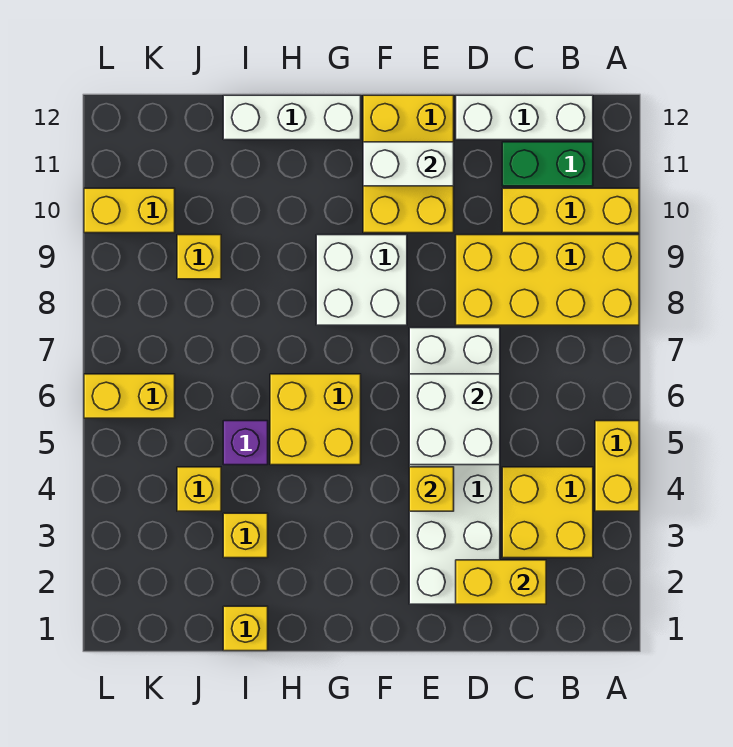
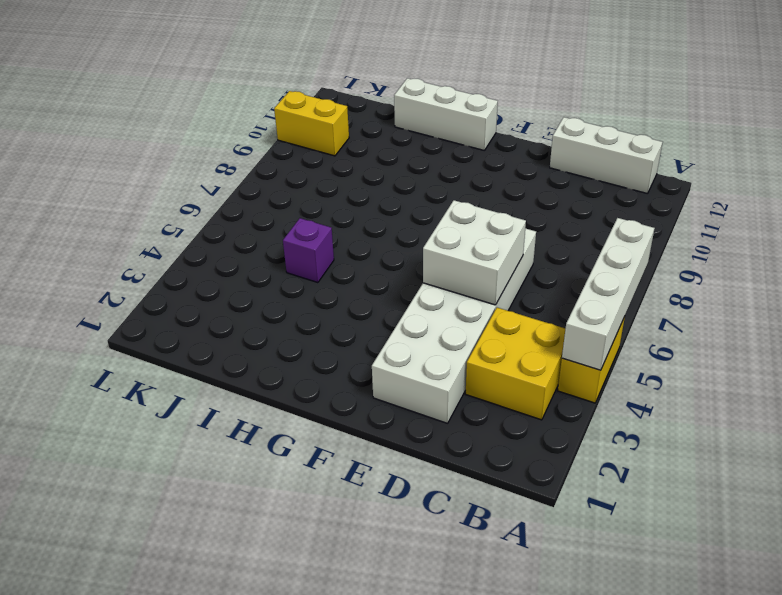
white brick A4:A7 level 2 -> none
none -> yellow brick A8:D9 level 1
none -> yellow brick A10:C10 level 1
none -> green brick B11:C11 level 1

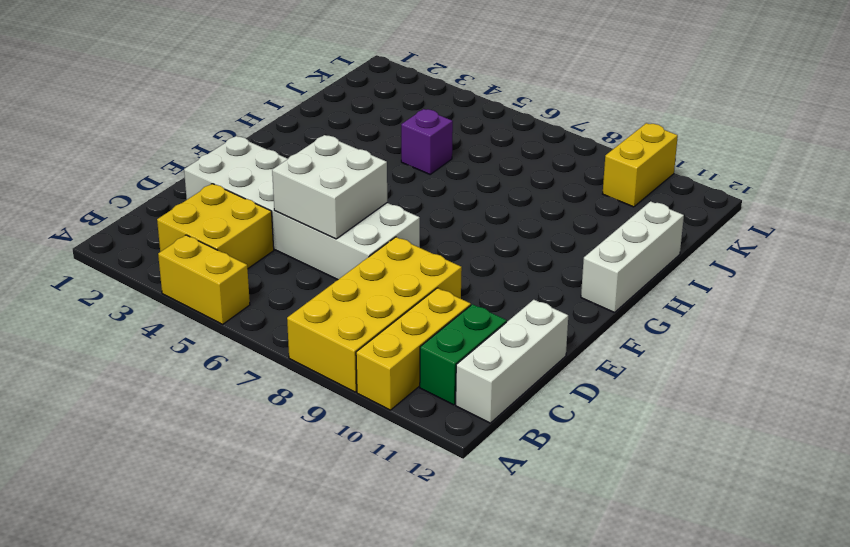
none -> yellow brick E10:F12 level 1
none -> white brick F8:G9 level 1
none -> yellow brick G5:H6 level 1

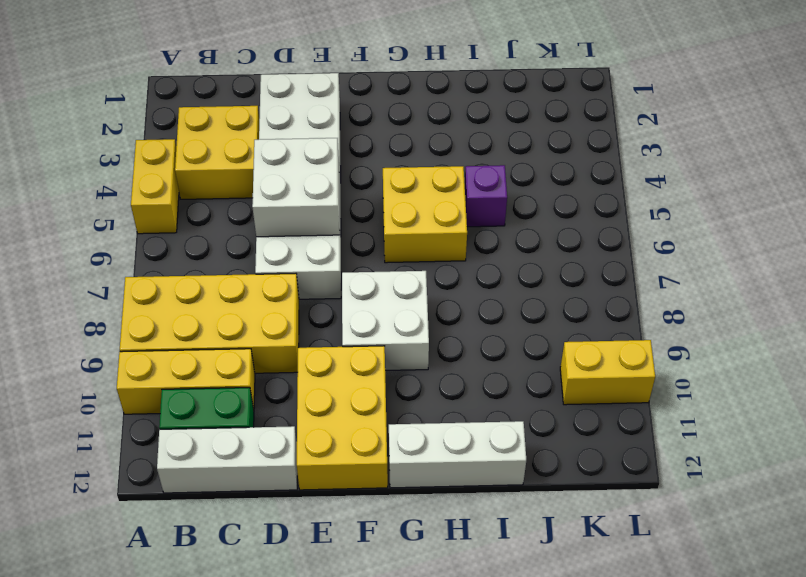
none -> yellow brick I1 level 1
none -> yellow brick I3 level 1
none -> yellow brick J4 level 1

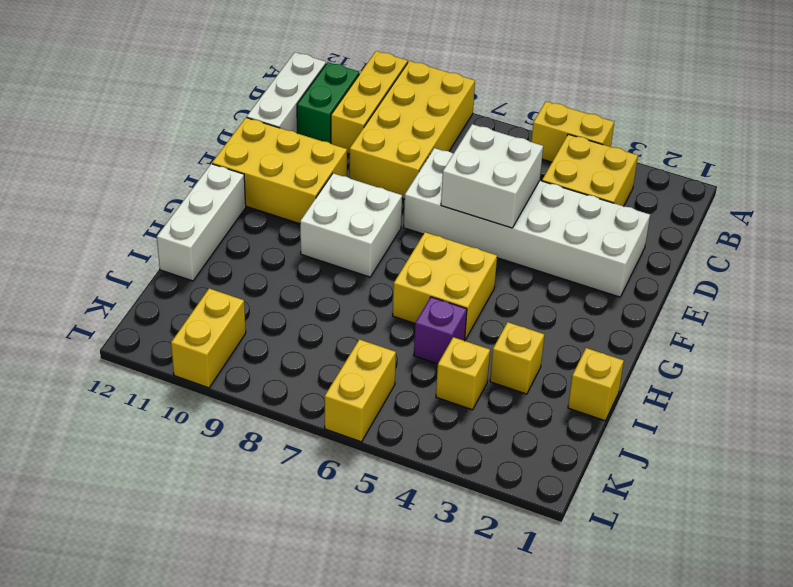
none -> yellow brick J9 level 1
none -> yellow brick C2:D2 level 2
none -> yellow brick E4 level 2

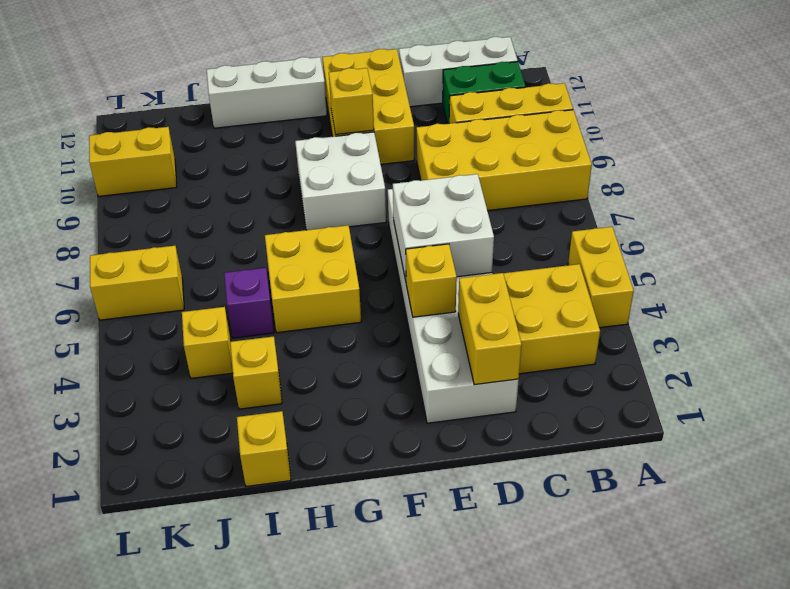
yellow brick D2:D3 level 2 -> yellow brick C2:D2 level 2
yellow brick F10 level 2 -> yellow brick J9 level 1
none -> white brick E11:F11 level 2

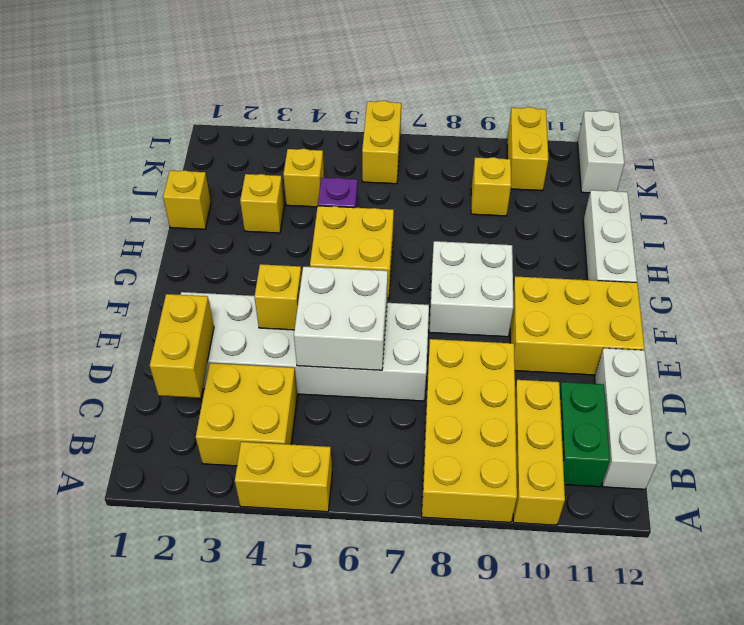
white brick K12:L12 level 1 -> white brick E11:F11 level 2

